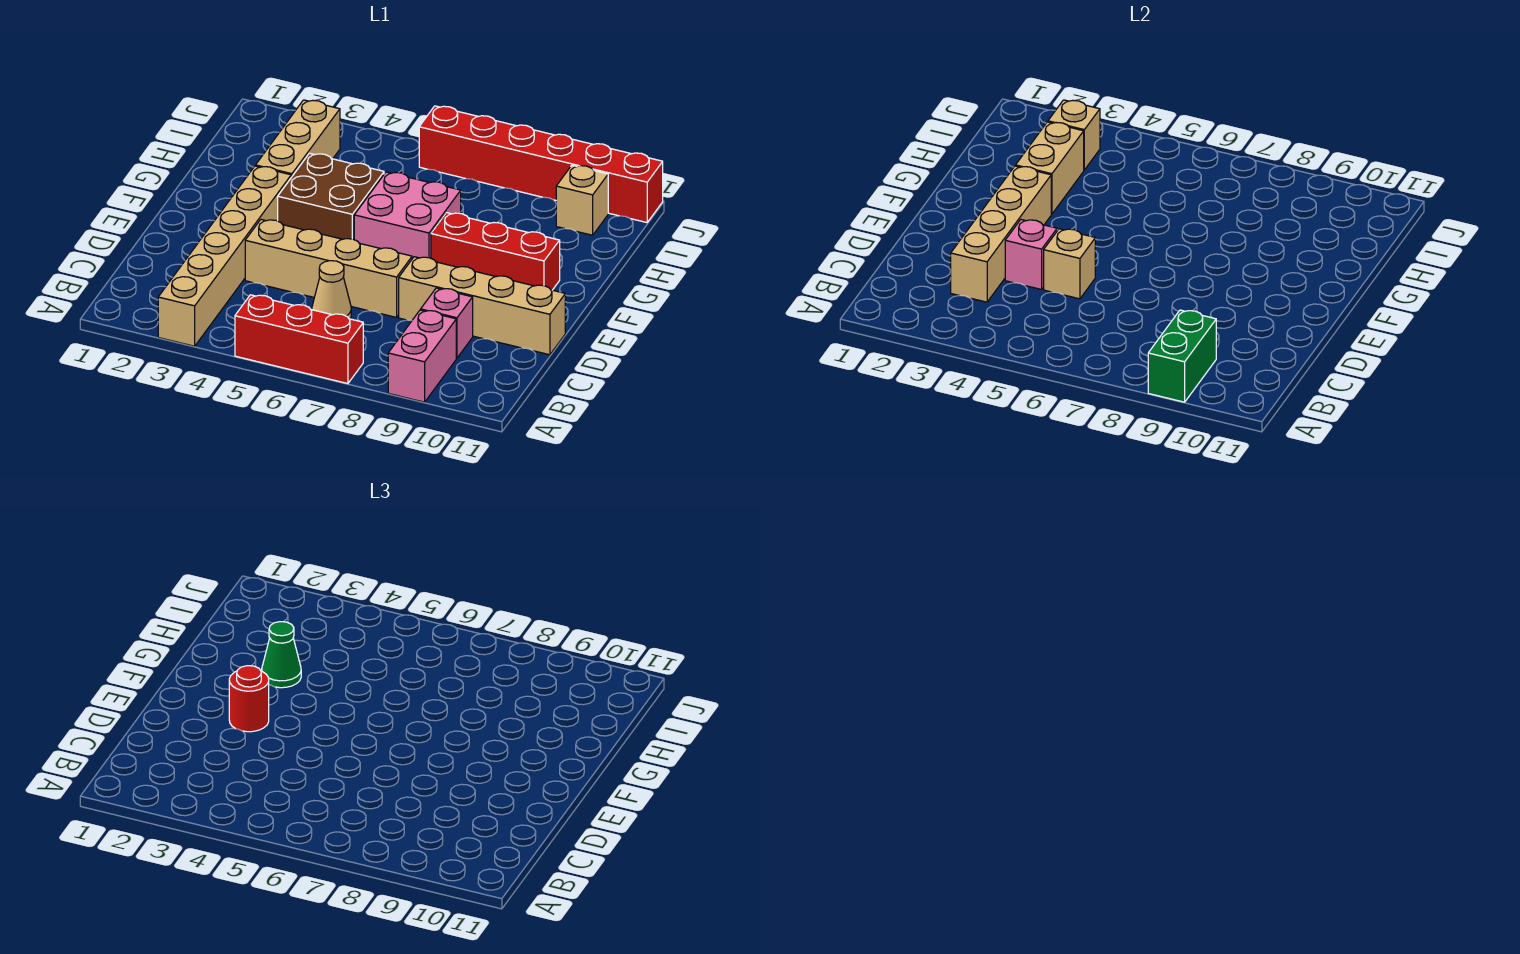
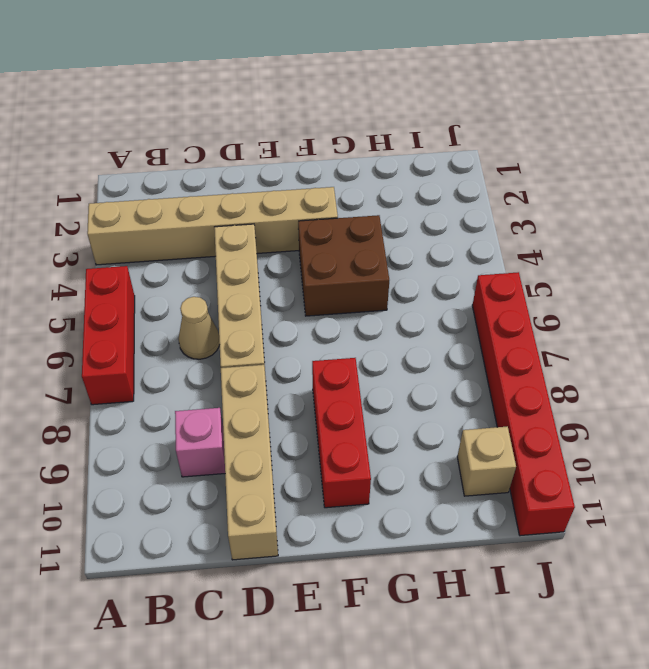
none -> pink brick A9:B9 level 1
none -> pink brick F6:G7 level 1
none -> tan brick G3:I3 level 1

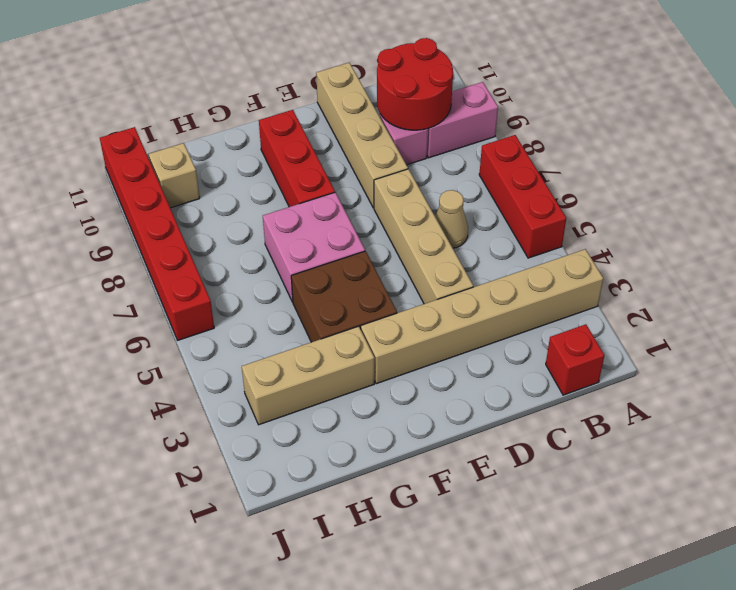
red brick B1 level 1 -> none
red round brick B9:C10 level 2 -> green brick A9:B9 level 2
none -> tan brick C3:F3 level 2
none -> pink brick D4 level 2
none -> tan brick D5 level 2

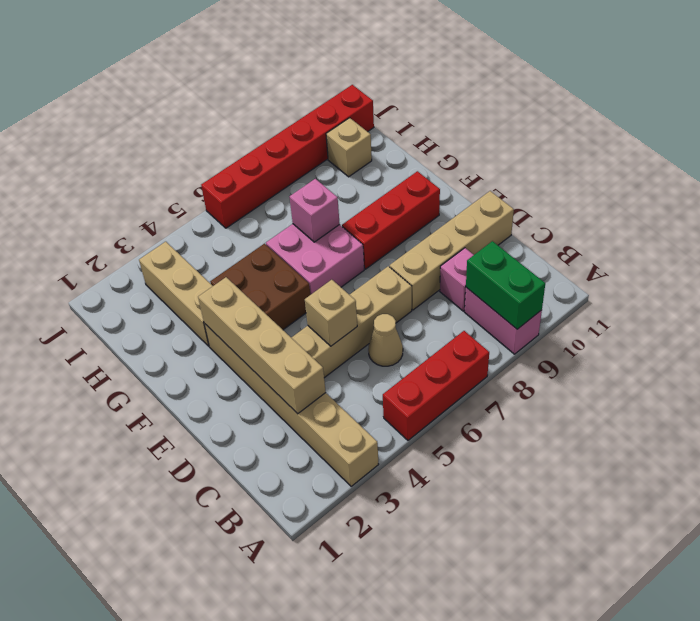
pink brick G7 level 2 -> pink brick D4 level 2
none -> tan brick G3:H3 level 2
none -> tan brick I3 level 2
none -> red round brick E3 level 3

